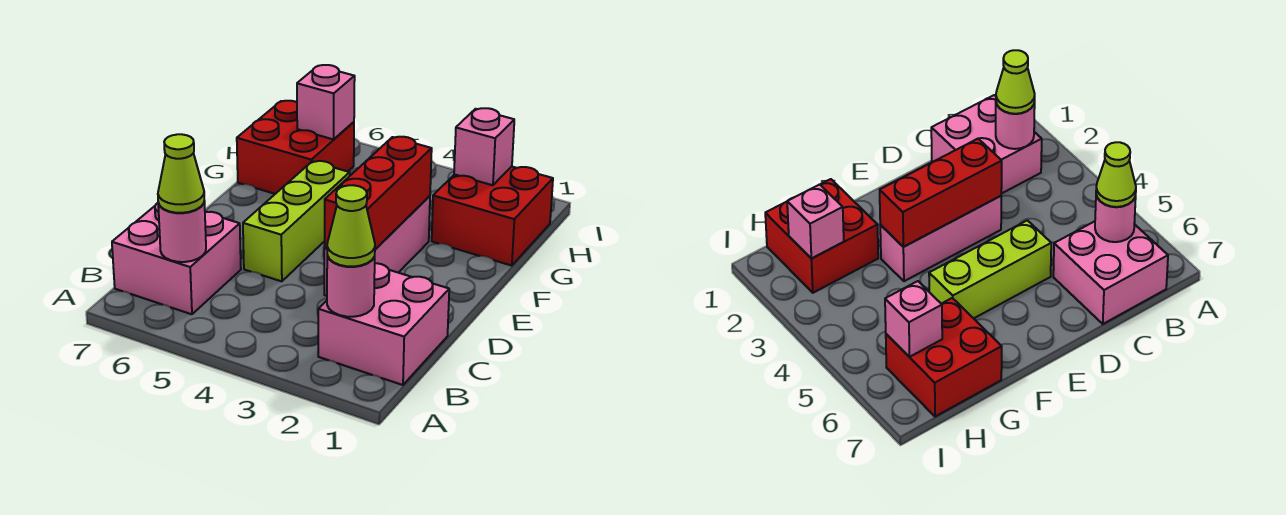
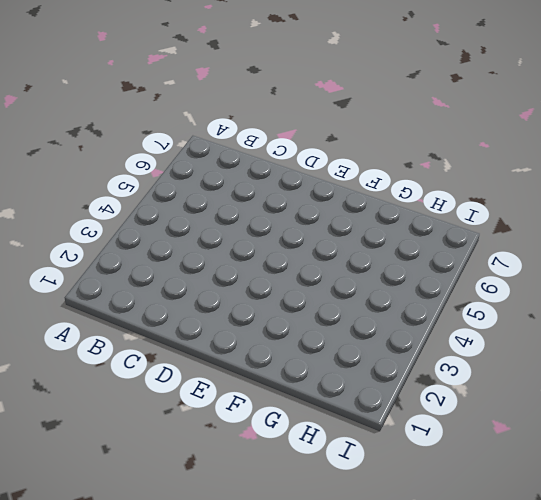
none -> pink brick B1:C2 level 1
none -> pink brick B6:C7 level 1
none -> pink brick D3:F3 level 1

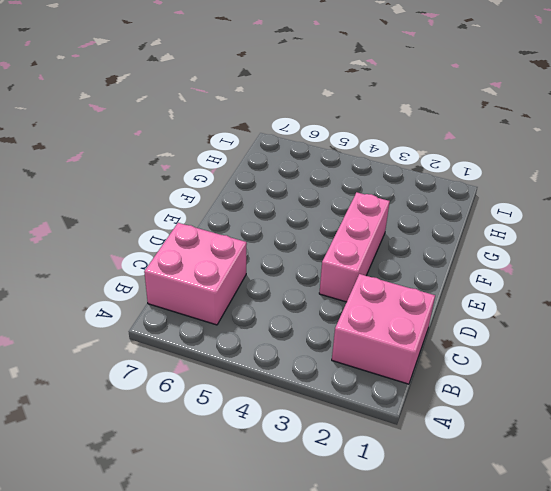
none -> lime brick D5:F5 level 1
none -> red brick G1:H2 level 1
none -> red brick G6:H7 level 1

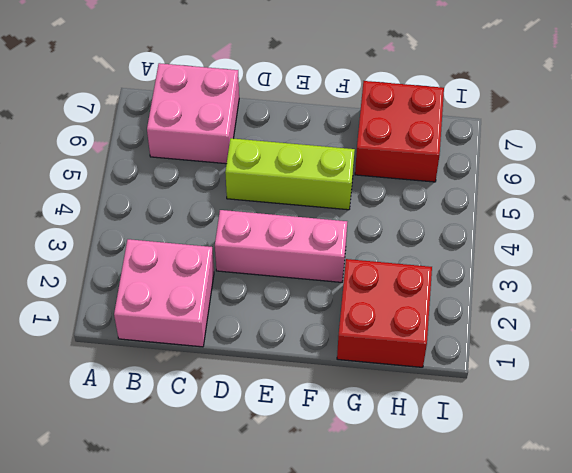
none -> pink round brick B2 level 2
none -> pink round brick B6 level 2
none -> red brick D3:F3 level 2

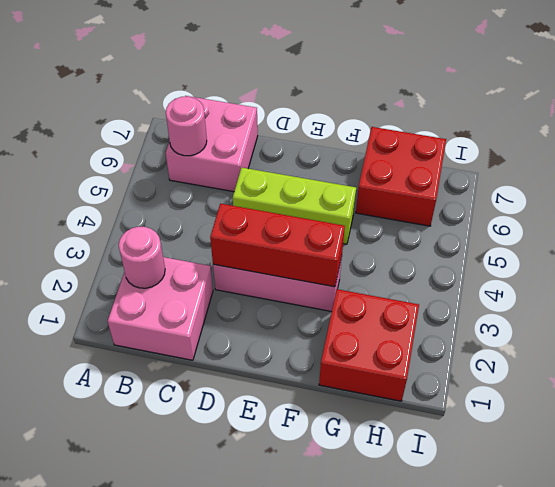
none -> pink brick H2 level 2
none -> pink brick H6 level 2
none -> lime cone B2 level 3

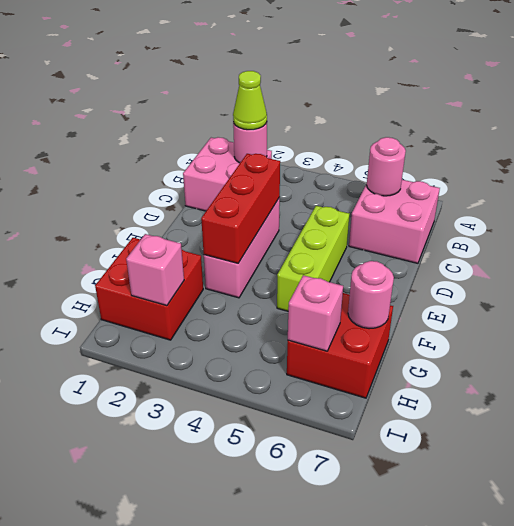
pink round brick G7 level 2 -> none
none -> lime cone B6 level 3

